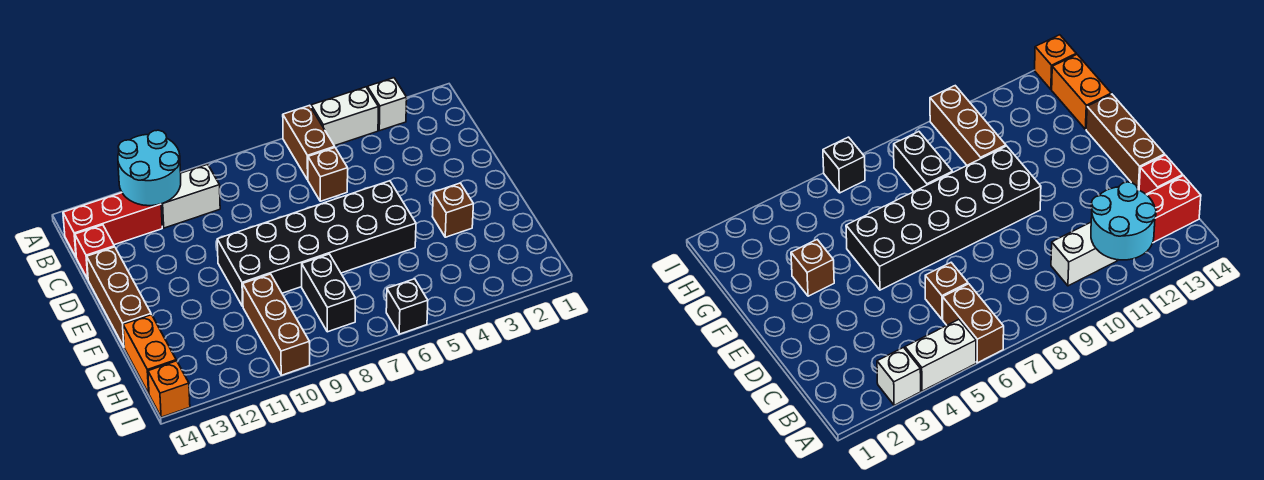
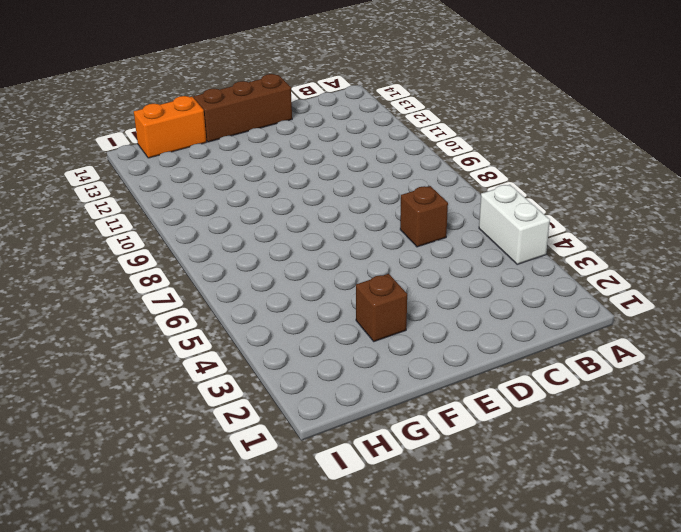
none -> white brick A3 level 1
none -> brown brick A6:B6 level 1
none -> white brick B10:B11 level 1

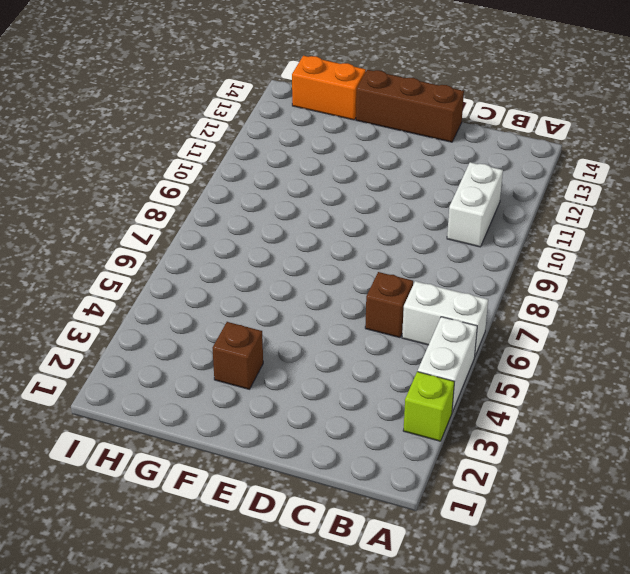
lime brick A3 level 1 -> white brick A3 level 1
white brick A6:B6 level 1 -> brown brick A6:B6 level 1
none -> red brick B12:B14 level 1
none -> red brick C14 level 1
none -> black brick E5:F10 level 1

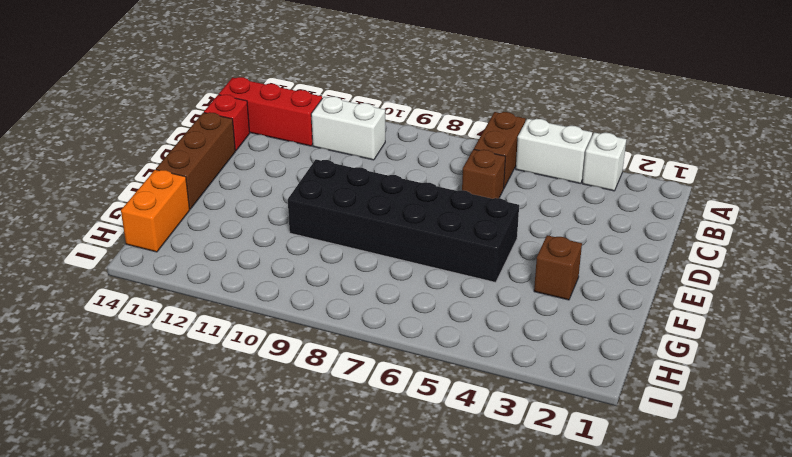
none -> black brick G8:H8 level 1
none -> brown brick G10:I10 level 1
none -> black brick I6 level 1

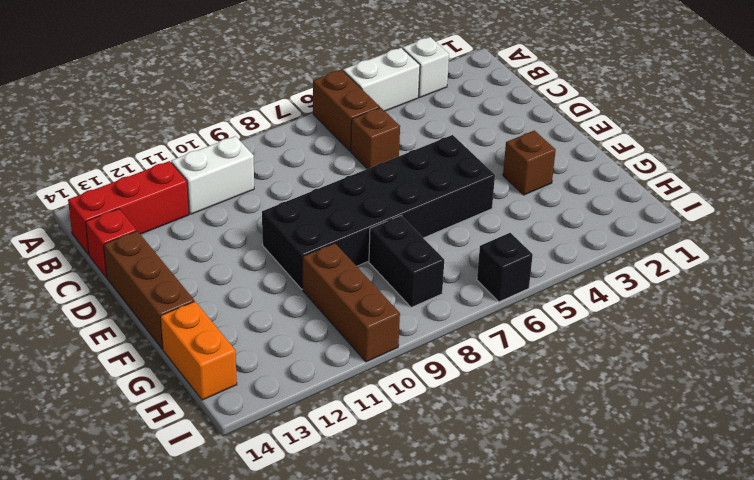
none -> orange brick I14 level 1
none -> cyan round brick A11:B12 level 2

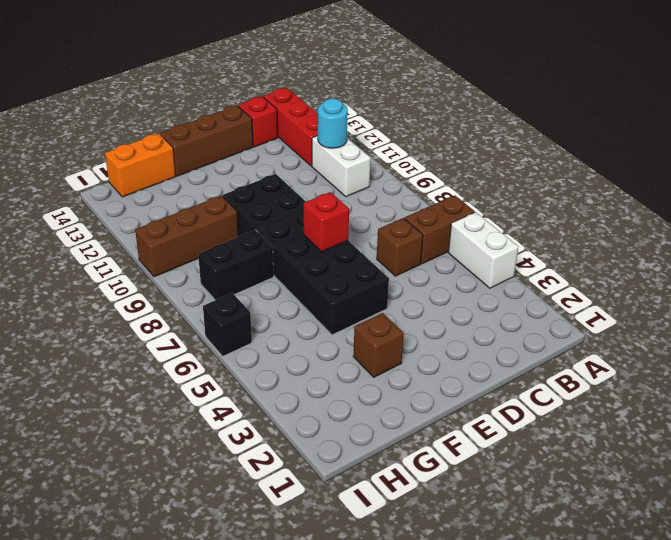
cyan round brick B11 level 2 -> cyan round brick A11:B12 level 2
red brick E7 level 2 -> none
none -> white brick A3 level 1
none -> orange brick I14 level 1

